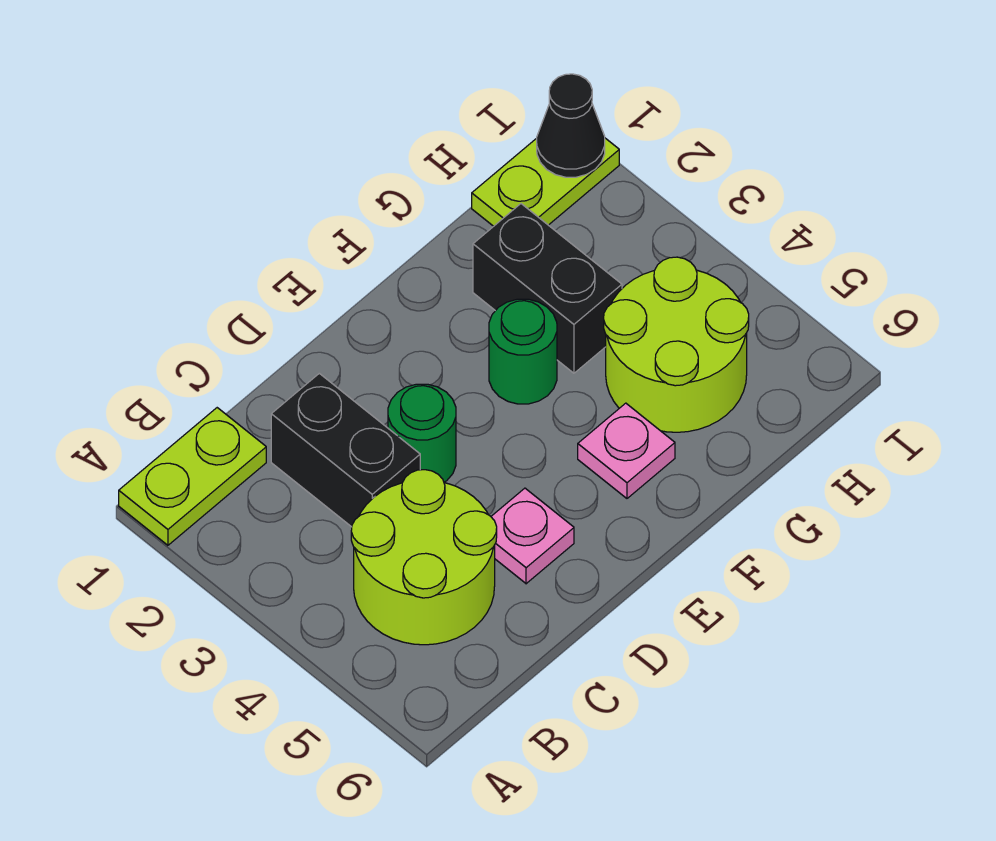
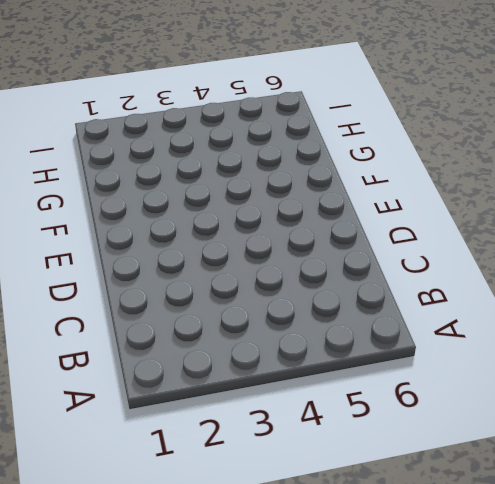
none -> lime plate A1:B1 level 1
none -> lime round brick B4:C5 level 1

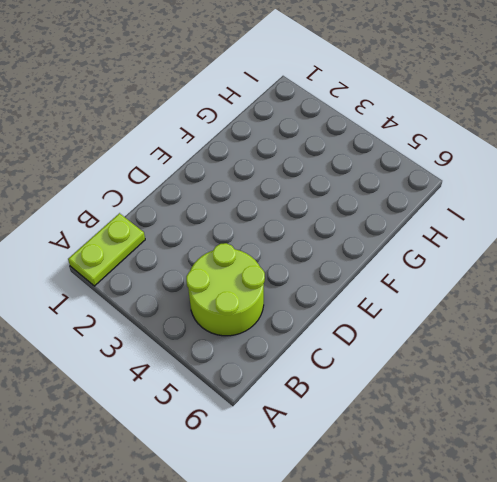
none -> black brick C2:C3 level 1
none -> green round brick D3 level 1

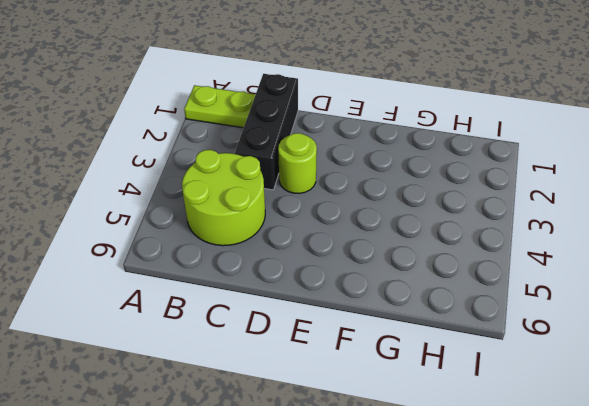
black brick C1:C3 level 1 -> black brick C2:C3 level 1
lime round brick D3 level 1 -> green round brick D3 level 1
none -> pink plate D5 level 1
none -> green round brick F3 level 1

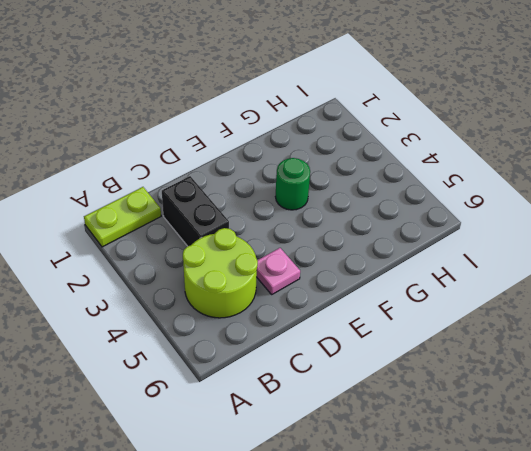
none -> green round brick D3 level 1
none -> pink plate F5 level 1

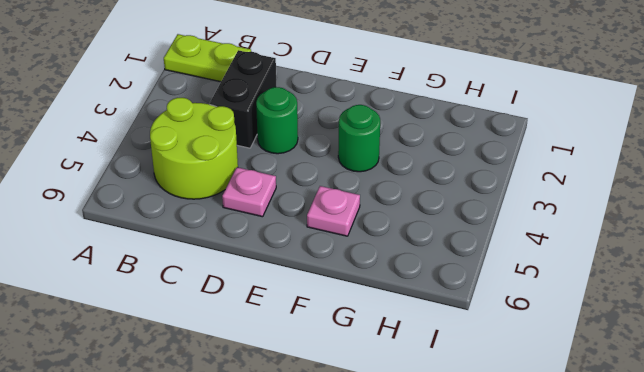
none -> black brick G2:G3 level 1
none -> lime round brick G4:H5 level 1

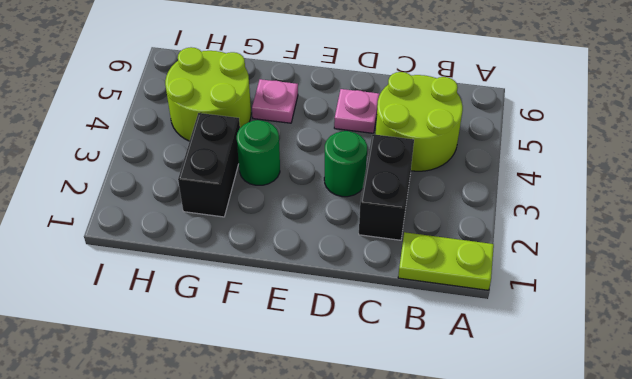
none -> lime plate H1:I1 level 1
none -> black cone I1 level 2

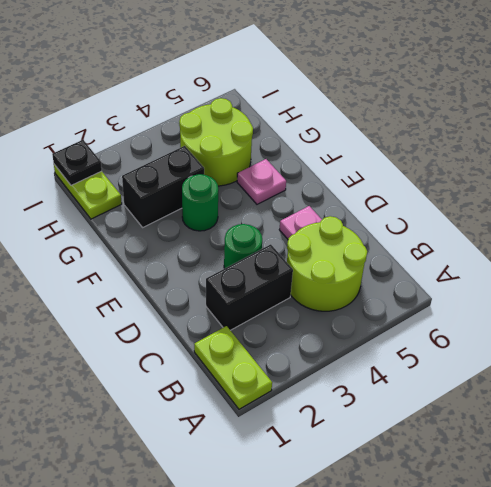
black plate I1 level 2 -> black cone I1 level 2

